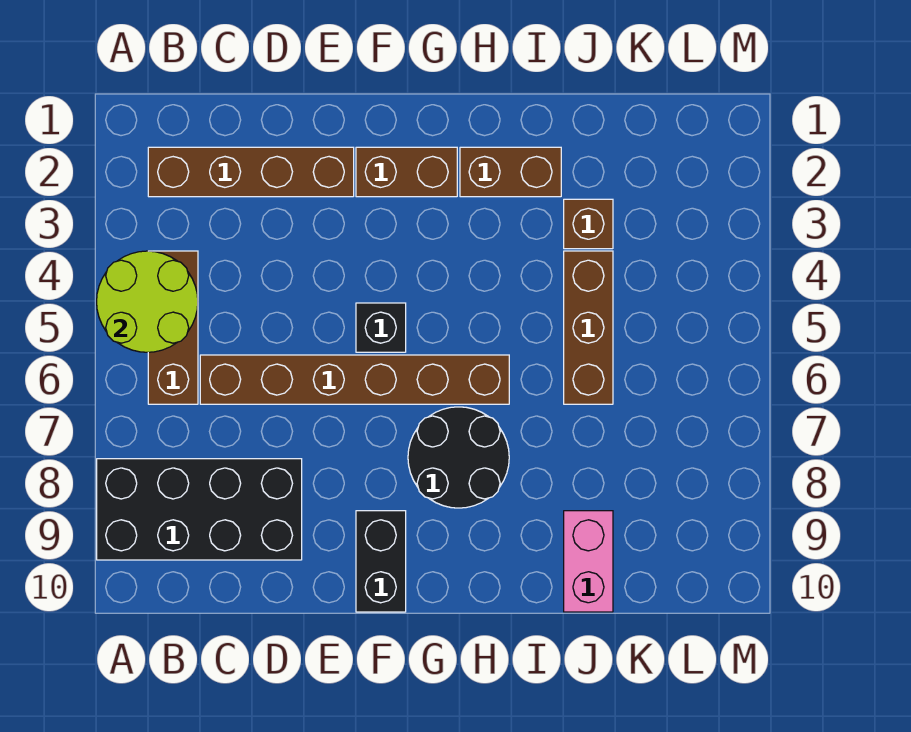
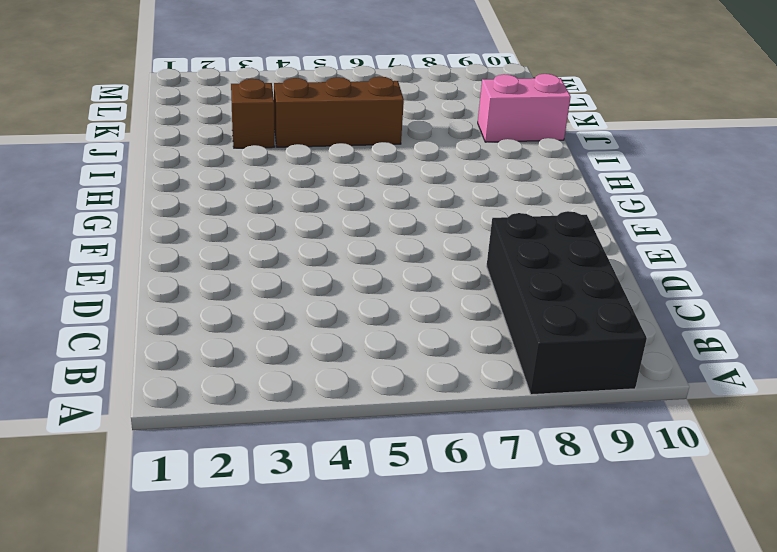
none -> brown brick B2:E2 level 1
none -> brown brick B4:B6 level 1
none -> brown brick C6:H6 level 1

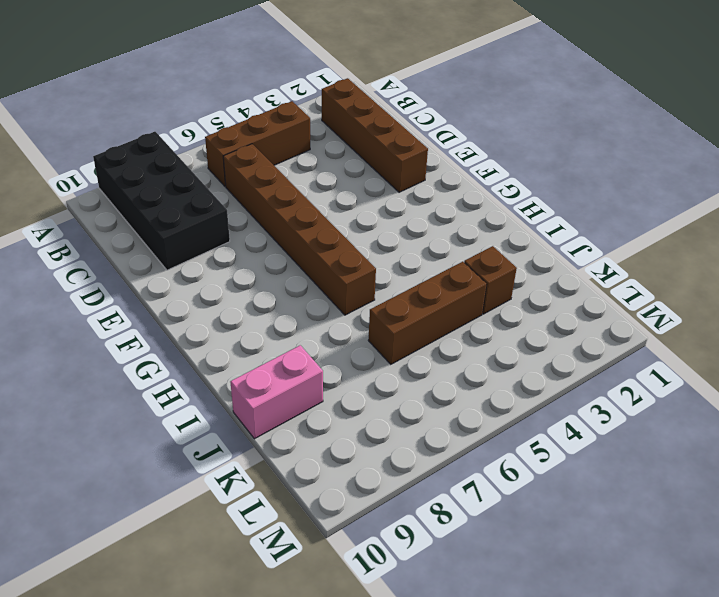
none -> brown brick F2:G2 level 1
none -> black brick F5 level 1
none -> black brick F9:F10 level 1

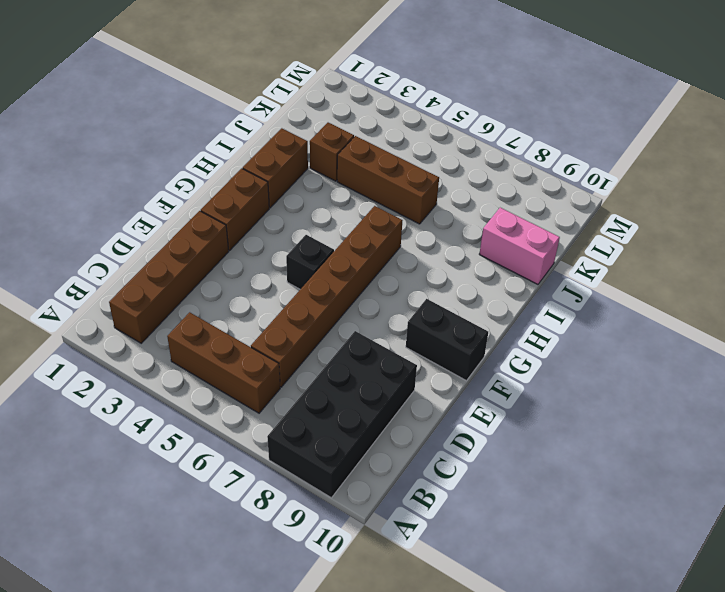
none -> black round brick G7:H8 level 1
none -> lime round brick A4:B5 level 2

